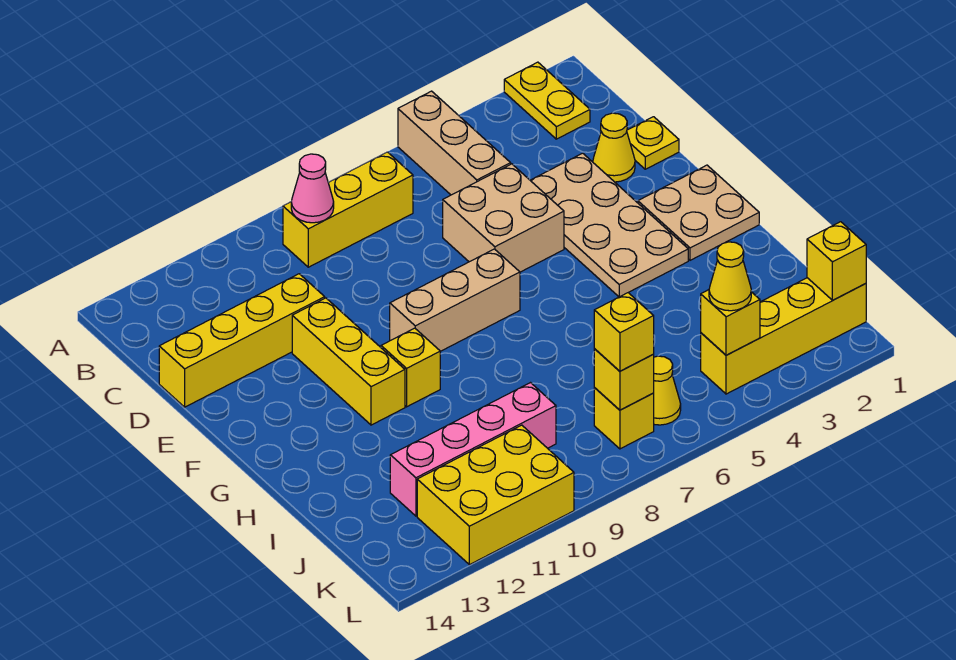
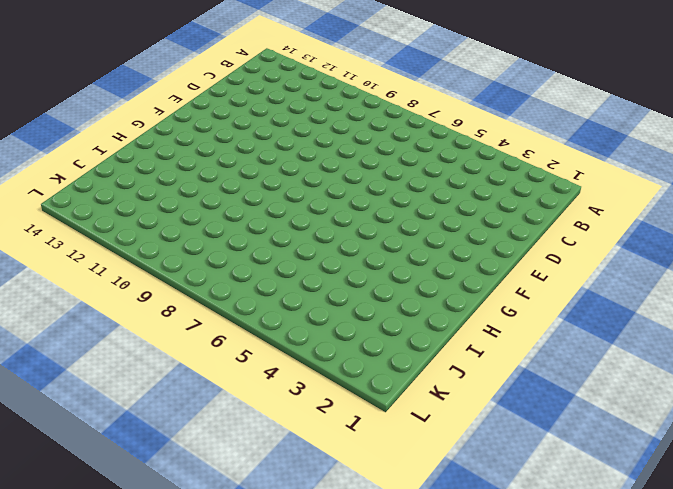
none -> yellow plate A2:B2 level 1
none -> tan brick A5:C5 level 1
none -> yellow brick B7:B9 level 1

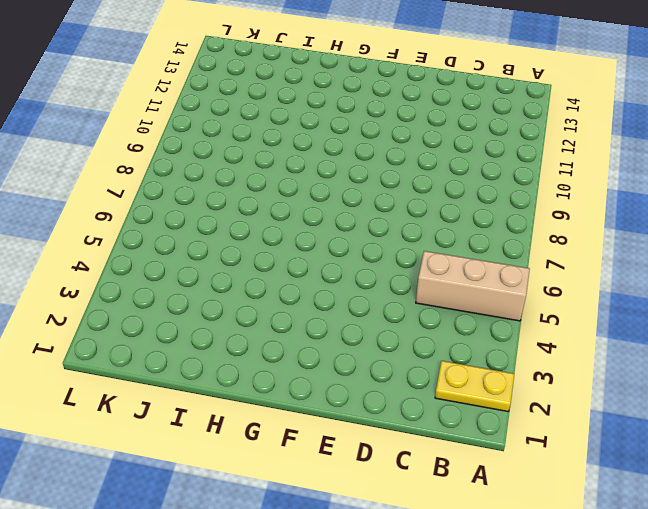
none -> yellow brick B7:B9 level 1
none -> yellow plate D1 level 1
none -> yellow cone D2 level 1

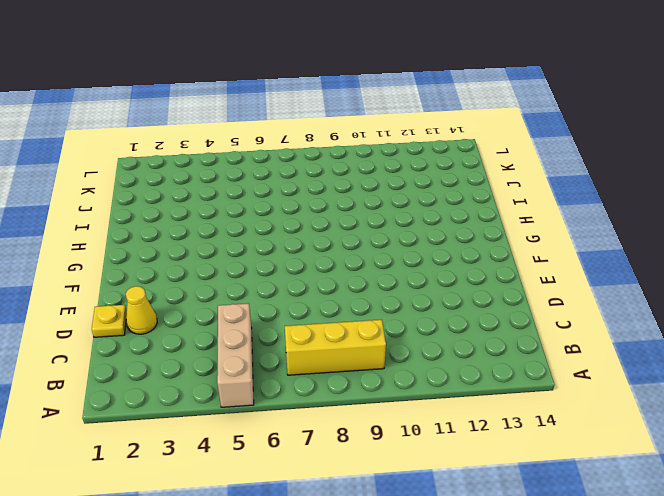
none -> yellow plate A2:B2 level 1
none -> tan plate D3:G4 level 1
none -> tan brick D5:E6 level 1

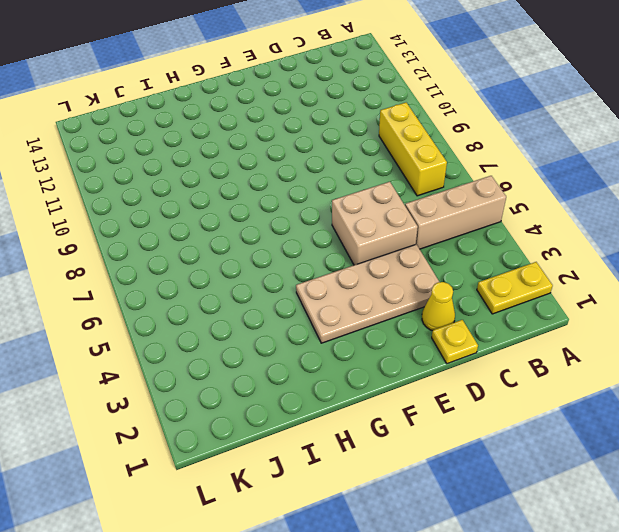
none -> yellow brick D11:D14 level 1
none -> yellow brick E11:G11 level 1
none -> tan plate F1:G2 level 1

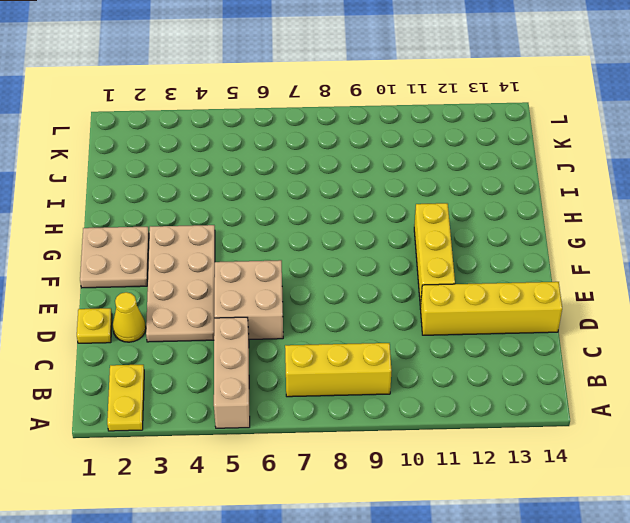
none -> tan brick F7:F9 level 1
none -> yellow brick G10 level 1
none -> pink brick J9:J12 level 1

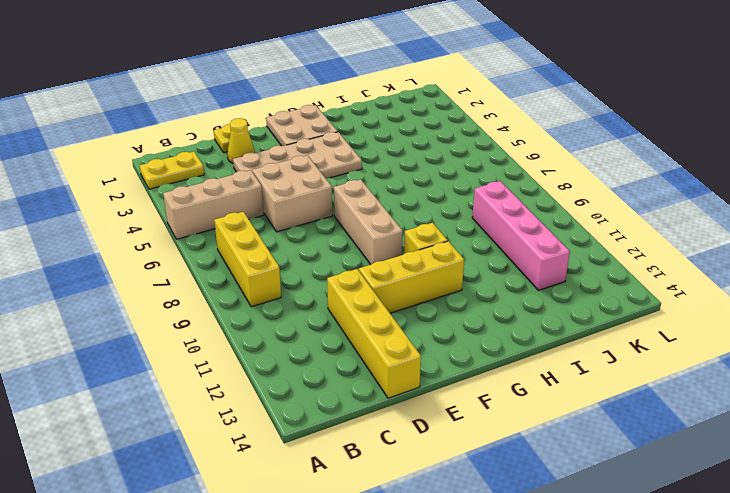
none -> yellow brick K1:K4 level 1
none -> yellow cone K6 level 1
none -> yellow brick K7 level 1

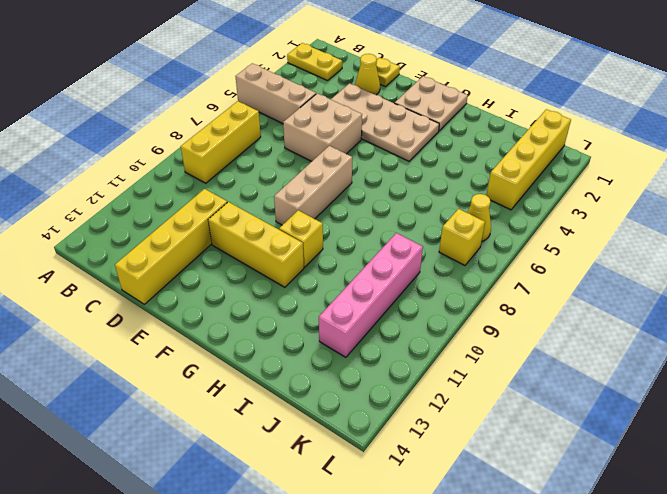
none -> yellow brick K10:L12 level 1
none -> pink cone B9 level 2
none -> yellow brick K1 level 2

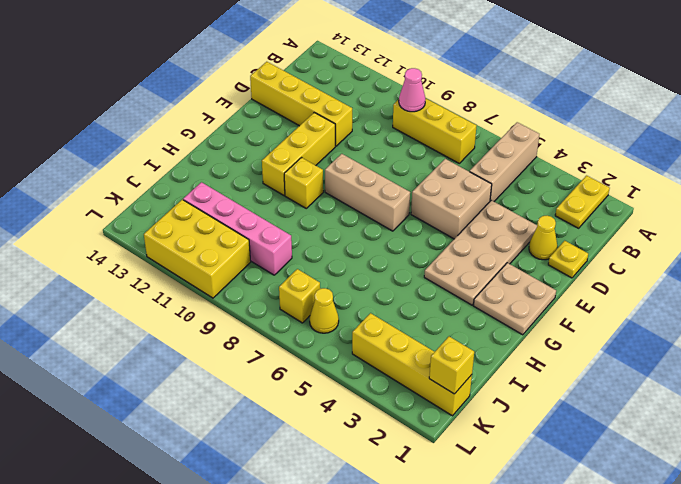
none -> yellow brick K4 level 2
none -> yellow brick K7 level 2
none -> yellow cone K4 level 3

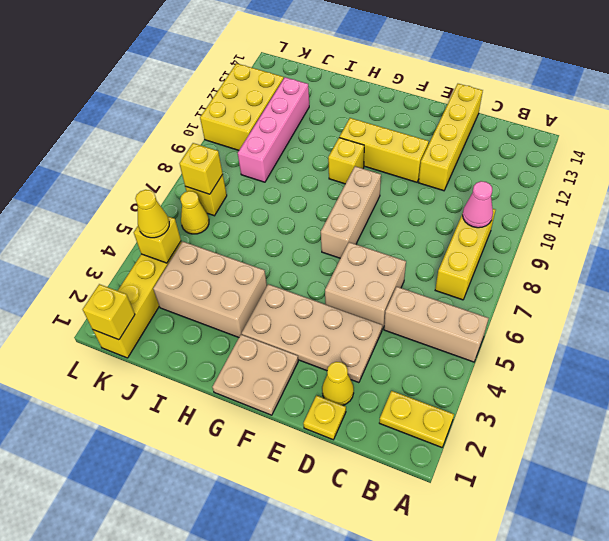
tan brick H3:J4 level 1 -> none
none -> yellow brick K7 level 3

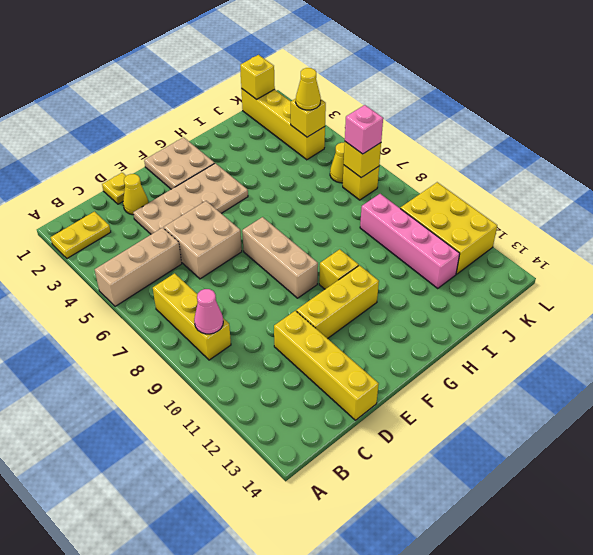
pink brick K7 level 3 -> yellow brick K7 level 3

